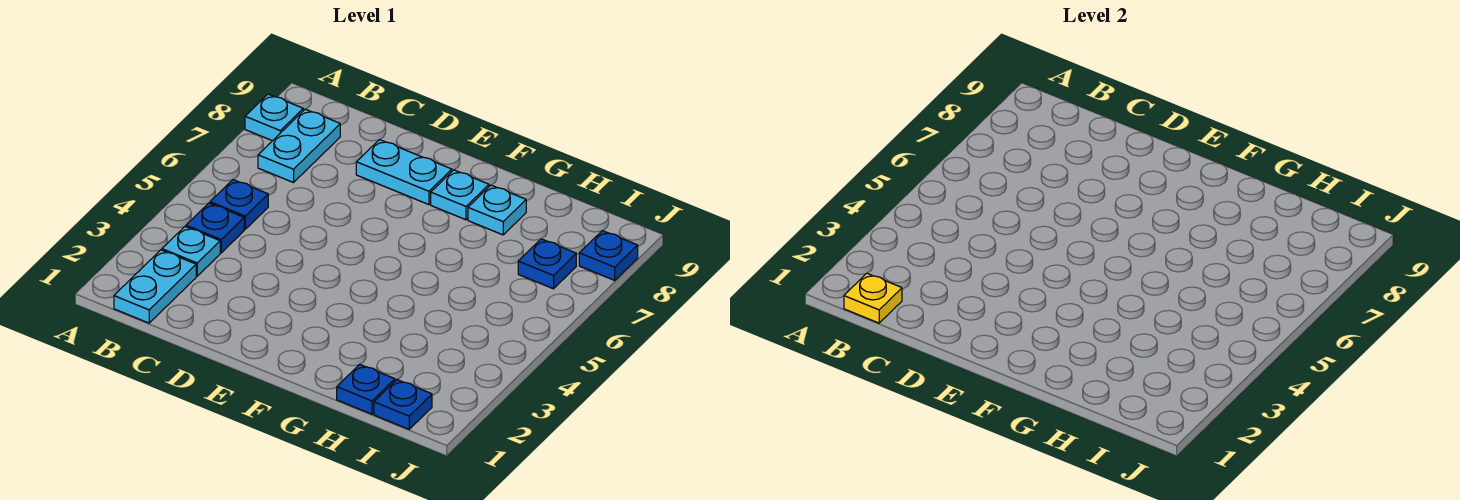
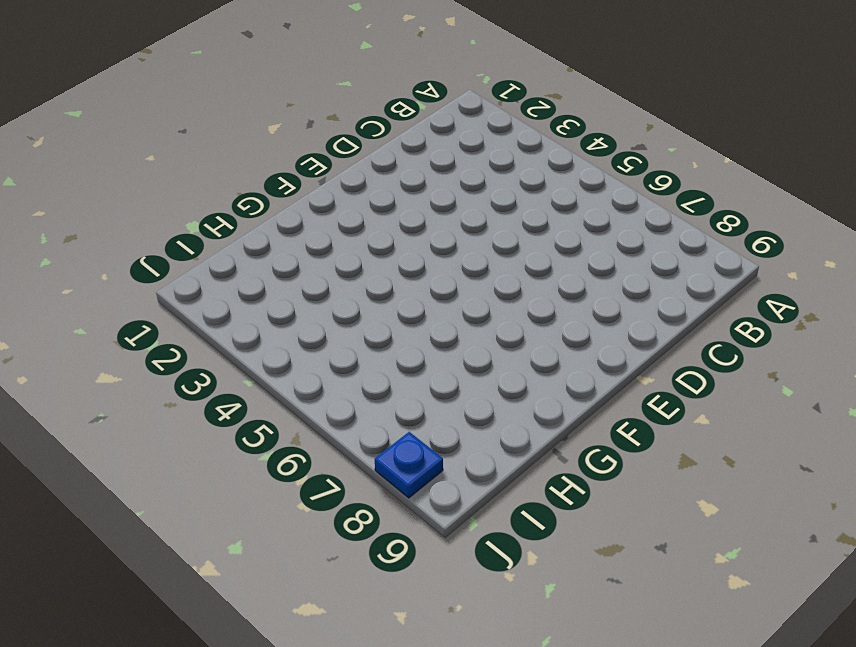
none -> cyan plate A8 level 1
none -> cyan plate B1:B2 level 1
none -> cyan plate B3 level 1

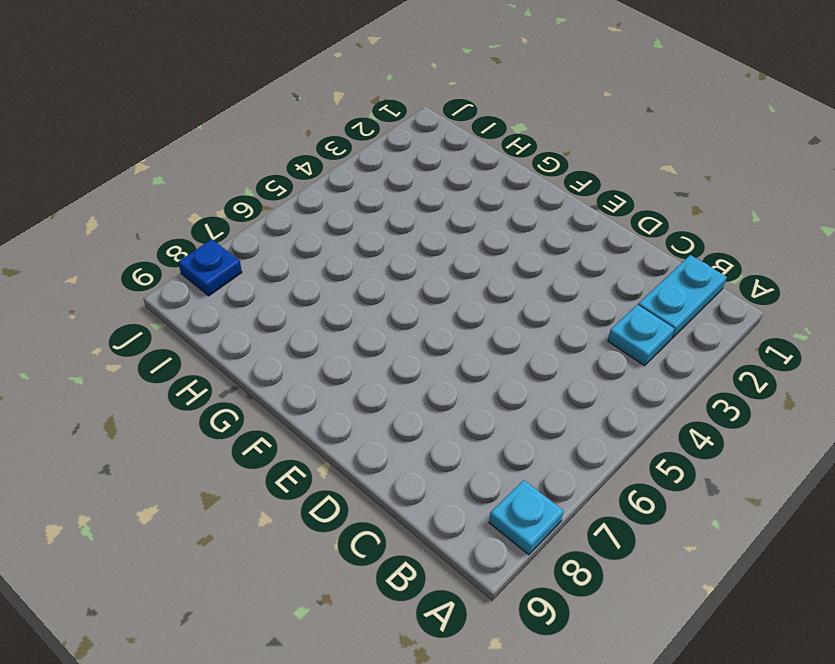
none -> blue plate B4 level 1
none -> blue plate B5 level 1
none -> cyan plate B7:B8 level 1

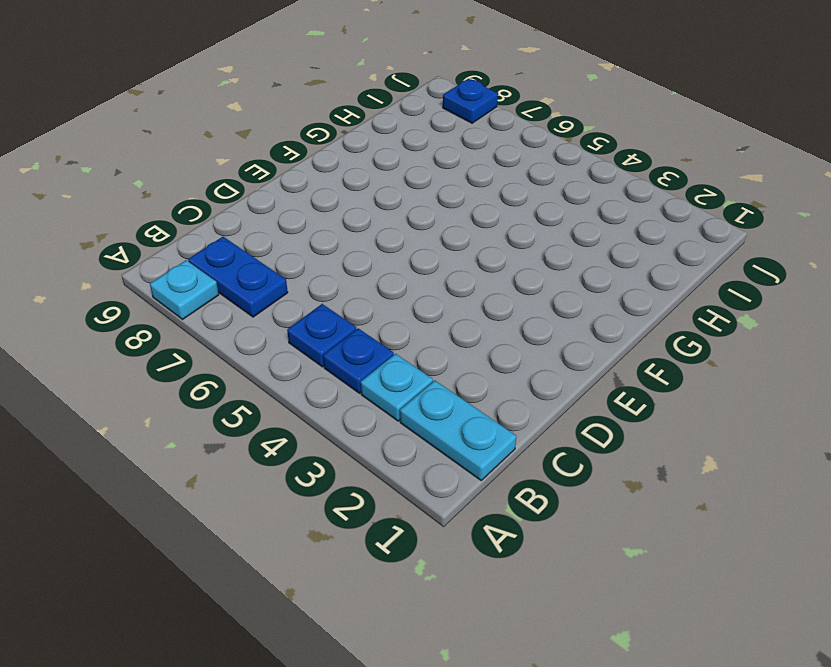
blue plate B7:B8 level 1 -> cyan plate B7:B8 level 1
none -> cyan plate D8:E8 level 1
none -> cyan plate F8 level 1
none -> cyan plate G8 level 1

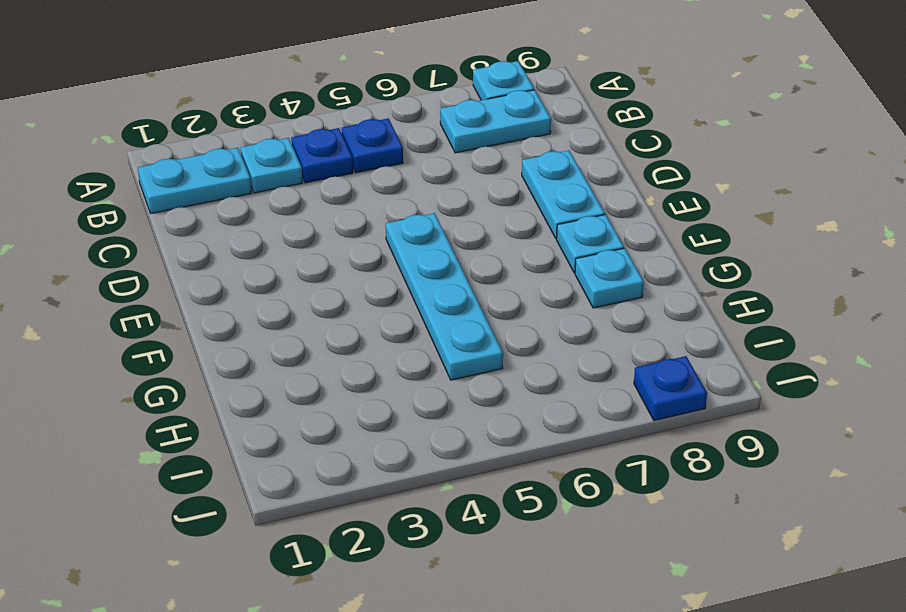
cyan plate E5:H5 level 1 -> none
none -> blue plate H1 level 1
none -> blue plate I1 level 1
none -> blue plate I7 level 1

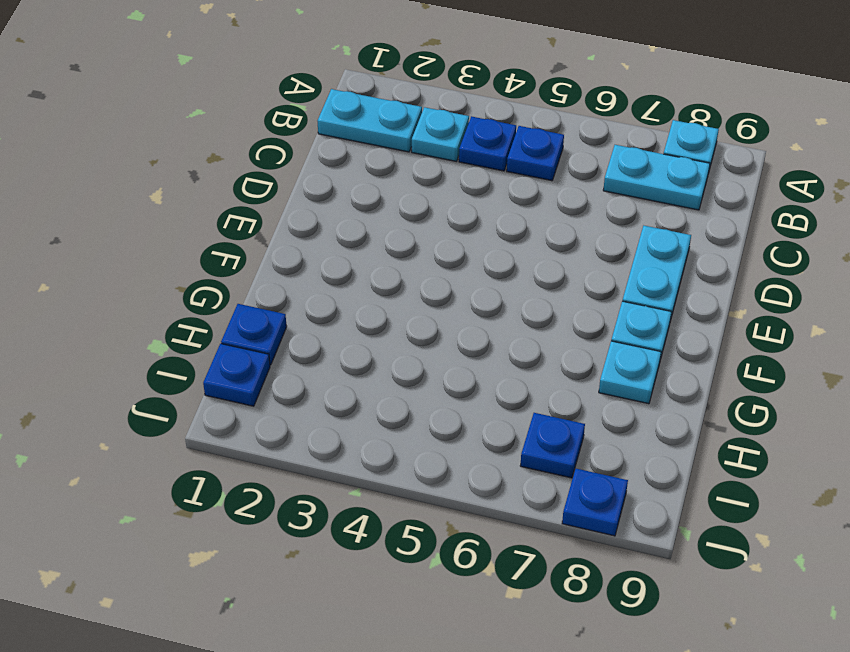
none -> yellow plate B1 level 2

